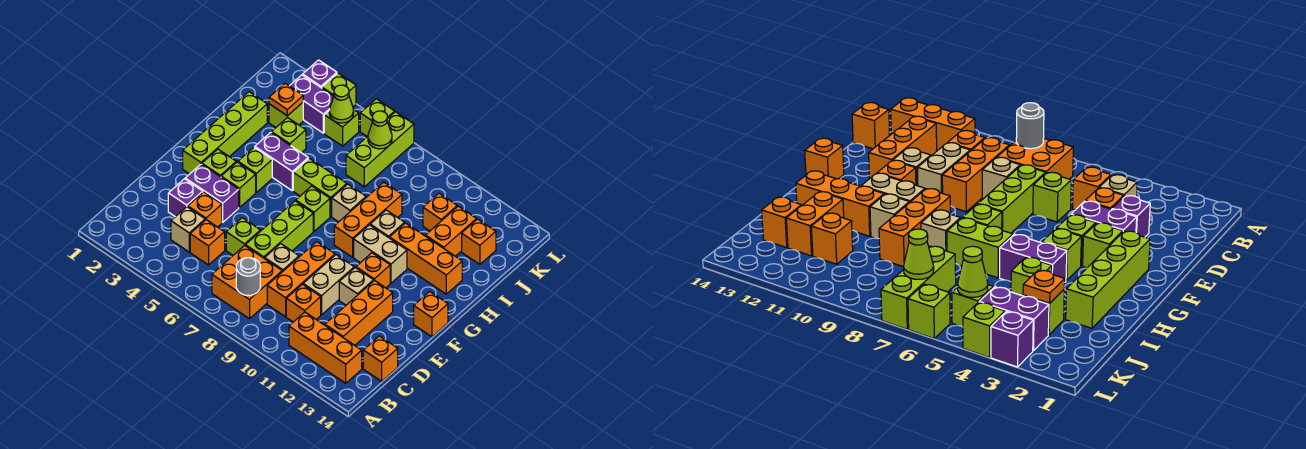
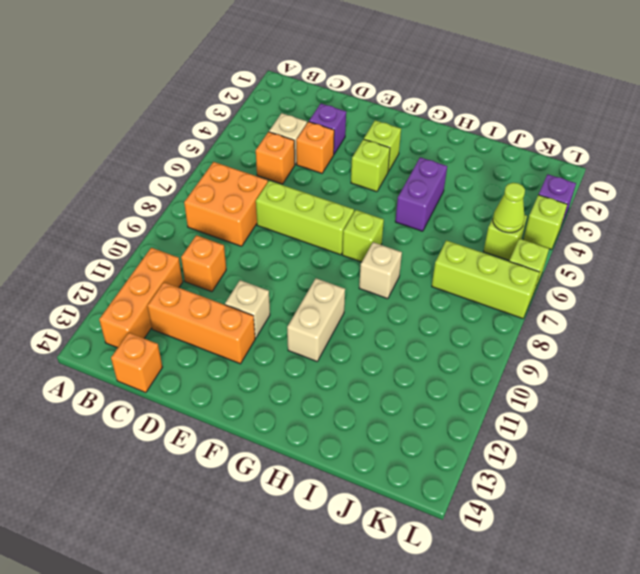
none -> orange brick C9:E9 level 1
none -> lime brick D6 level 1
none -> tan brick D8 level 1
none -> tan brick D10:E10 level 1

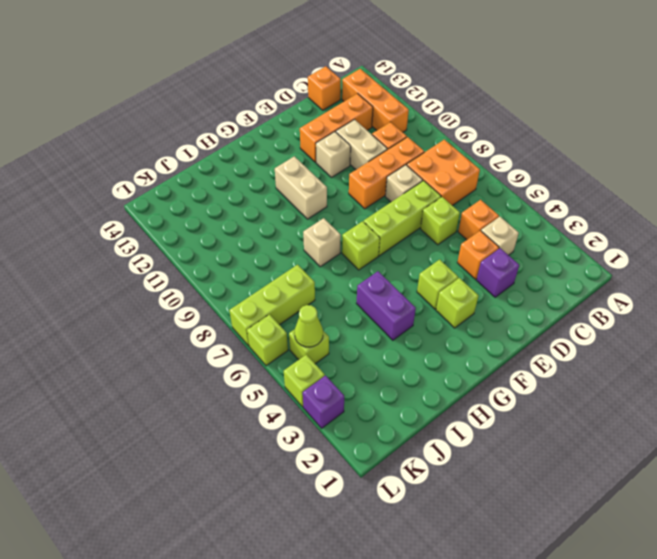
tan brick D10:D11 level 1 -> tan brick D10:E10 level 1
none -> purple brick E3:E4 level 1
none -> lime brick F2:I2 level 1
none -> orange brick F11 level 1
none -> orange brick F14 level 1

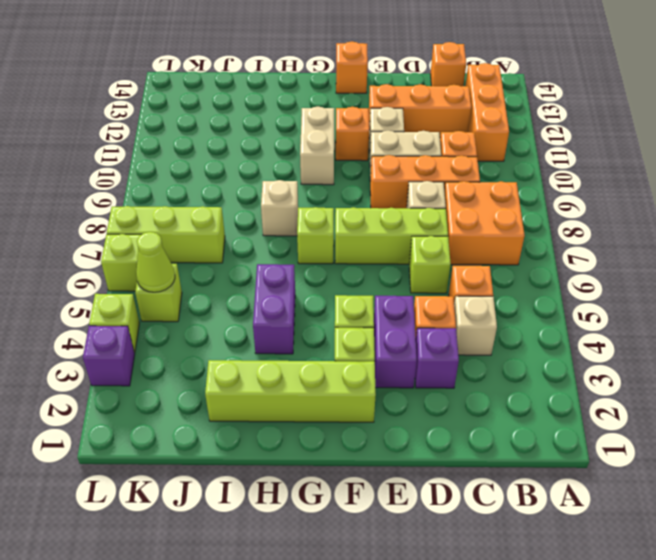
none -> lime brick G4 level 1
none -> orange brick G9:I9 level 1
none -> lime brick H6:H7 level 1
none -> tan brick H10 level 1

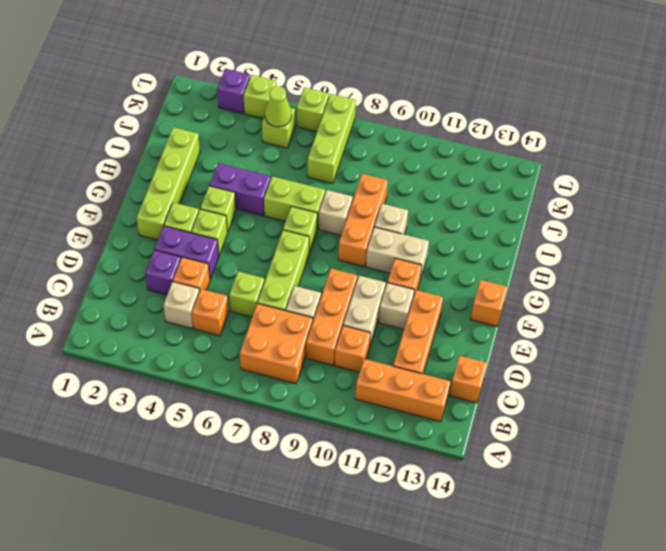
none -> orange brick H11:H13 level 1
none -> lime brick I4 level 1
none -> orange brick I12:J12 level 1
none -> lime brick J3 level 1

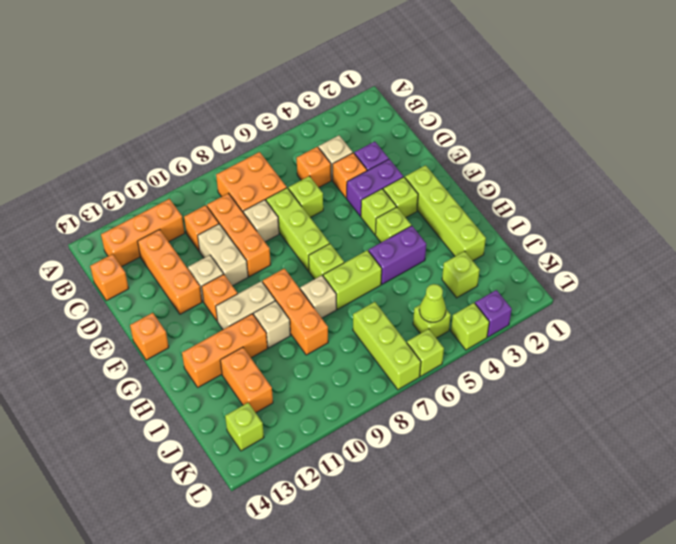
lime brick K13 level 1 -> lime brick I4 level 1
none -> orange brick J11 level 1
none -> orange brick J13 level 1
none -> purple brick K3:K4 level 1
none -> grey round brick B8 level 2

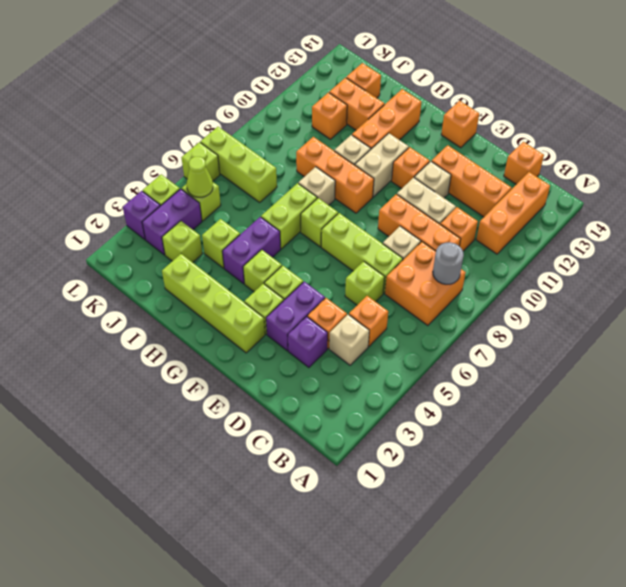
none -> orange plate J3 level 2
none -> lime cone K7 level 2

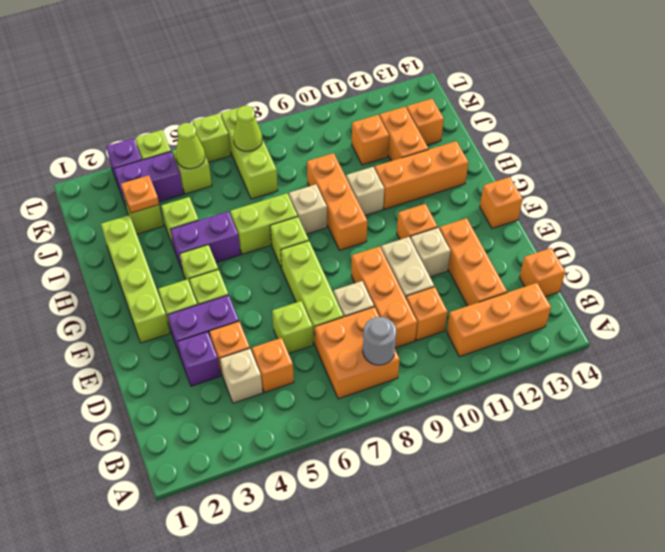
none -> tan brick G10:G11 level 1

